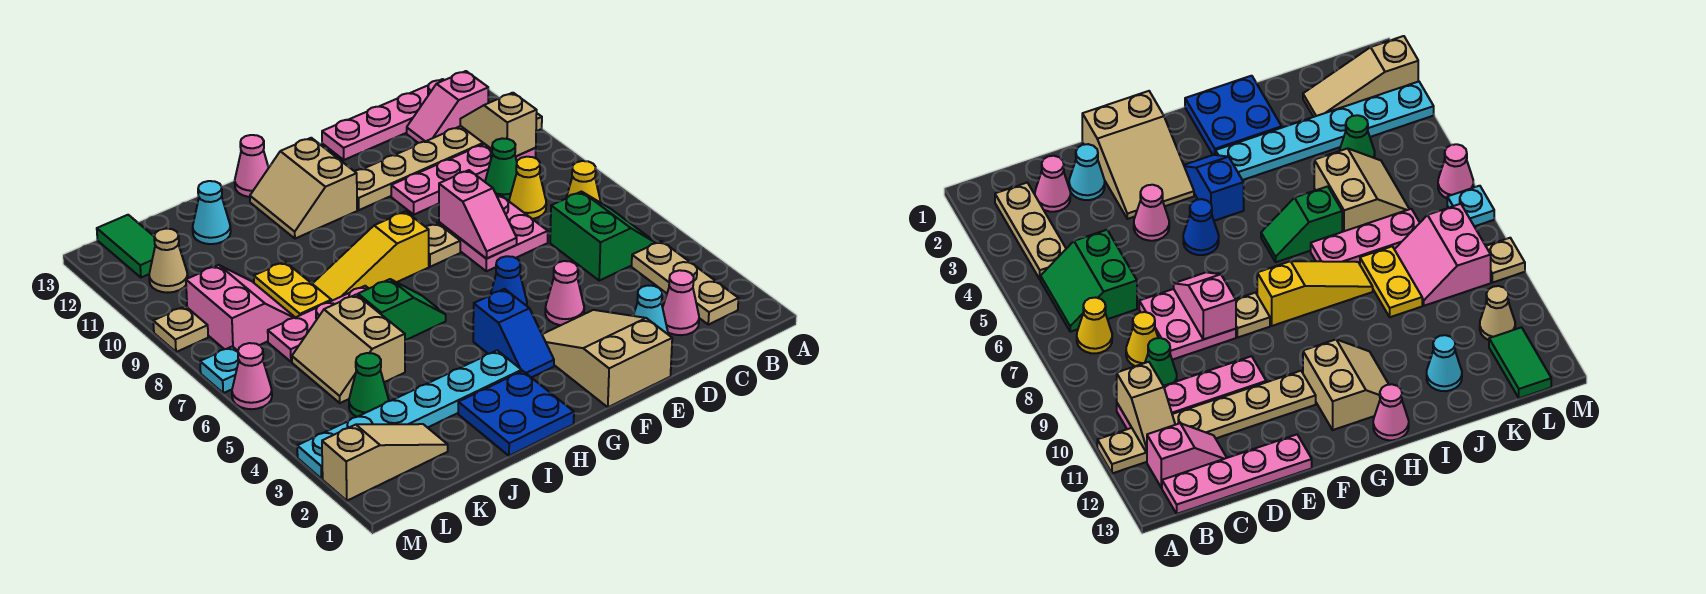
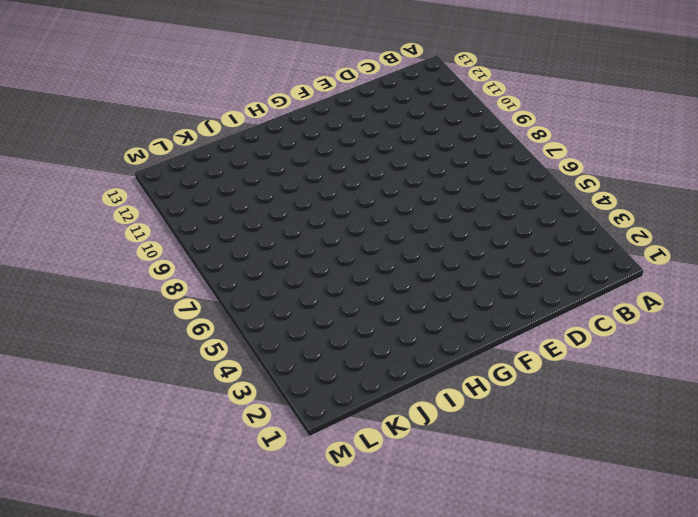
none -> tan plate A11:F11 level 1
none -> tan plate B2:B4 level 1
none -> green slope B5:C6 level 1 top C
none -> yellow cone B7 level 1

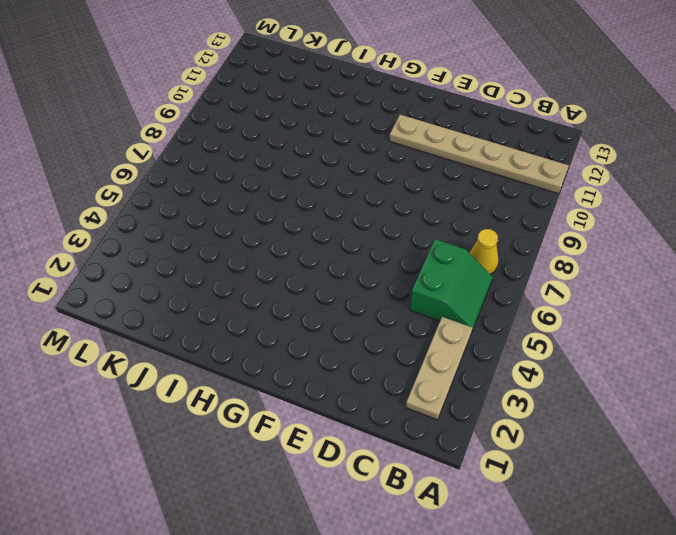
none -> pink plate B10:E10 level 1
none -> pink slope B12:C12 level 1 top B
none -> pink plate B13:E13 level 1
none -> pink cone C2 level 1

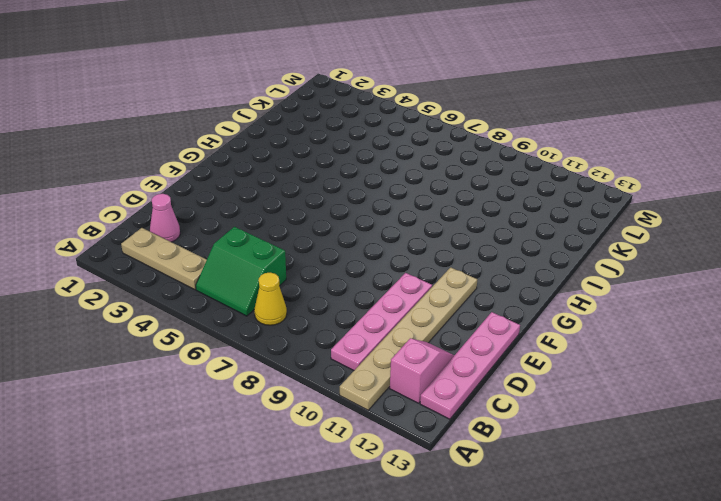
none -> yellow cone C8 level 1
none -> green cone C9 level 1
none -> cyan cone D2 level 1
none -> pink plate D7:E8 level 1

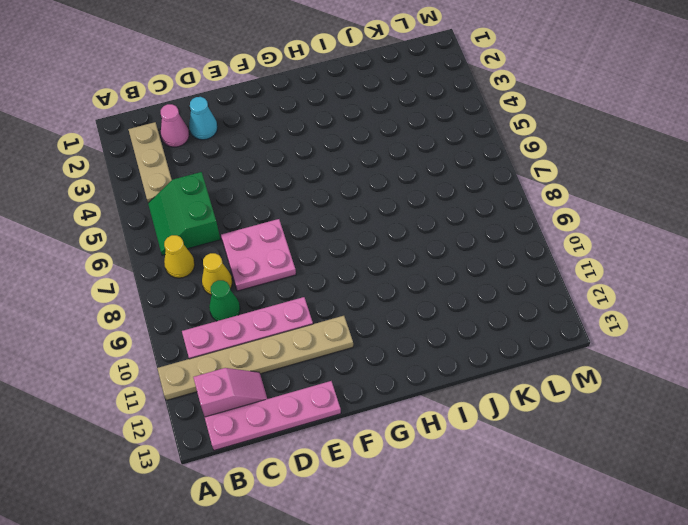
none -> tan slope E1:F3 level 1 top 1
none -> pink cone E4 level 1
none -> blue cone F5 level 1
none -> tan plate F8 level 1

